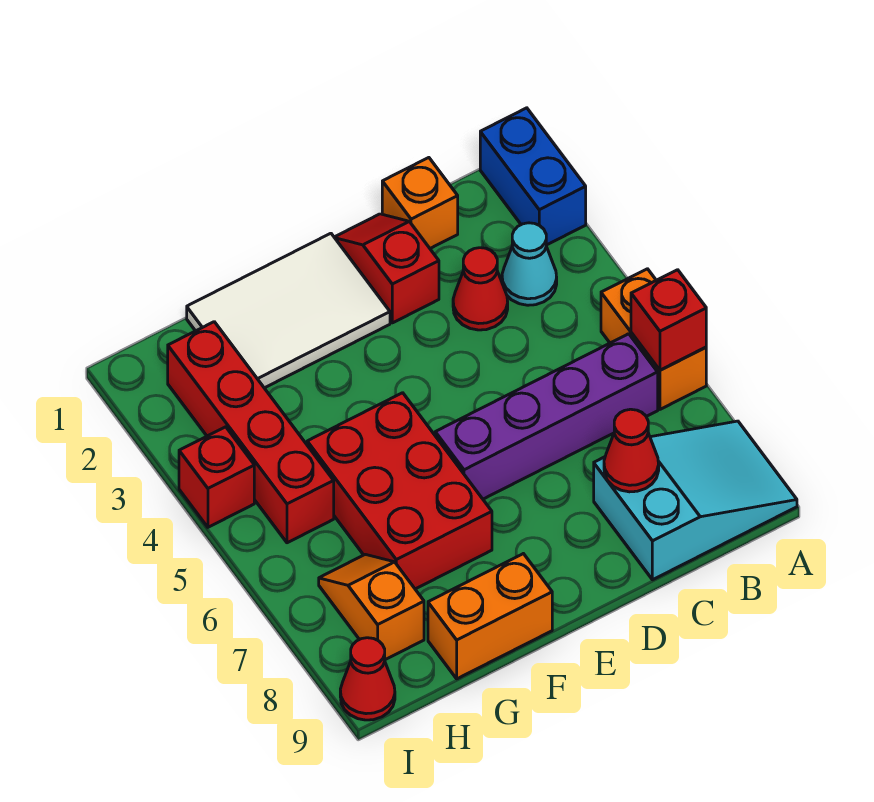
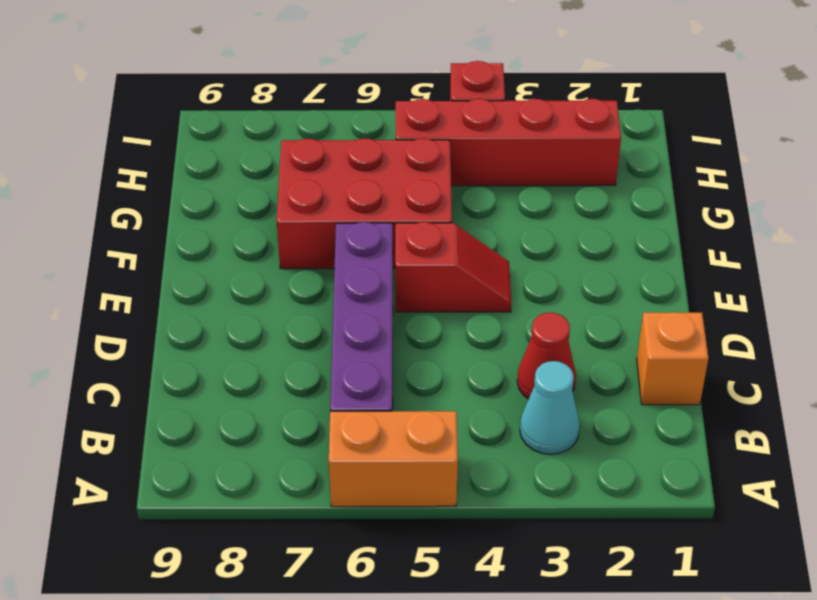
red slope E4:E5 level 1 top 5 -> red slope D1:D2 level 1 top 2
none -> blue brick A1:A2 level 1
none -> cyan slope A8:C9 level 1 top C
none -> white tile E1:G2 level 1

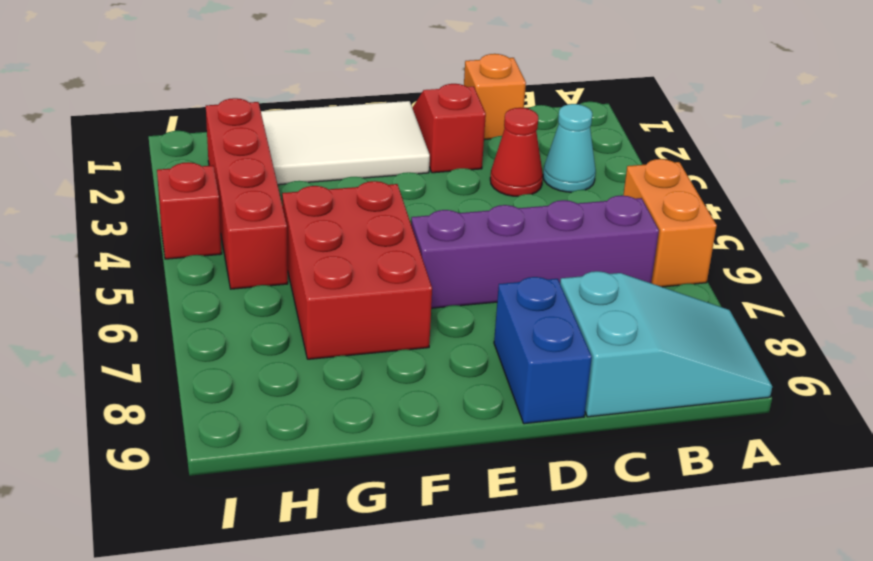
blue brick D8:D9 level 1 -> blue brick A1:A2 level 1
none -> orange brick F9:G9 level 1
none -> orange slope H7:H8 level 1 top 8
none -> red cone I9 level 1

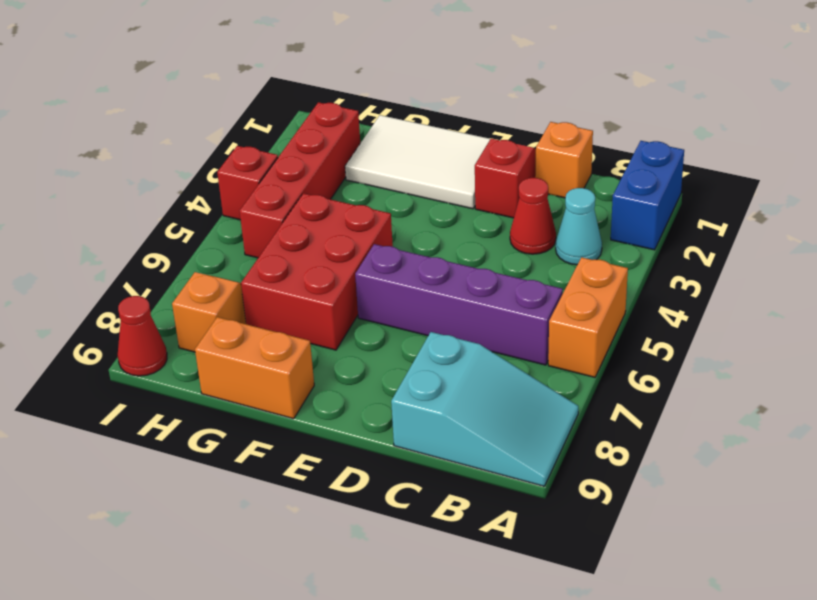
none -> red brick A6 level 2
none -> red cone C8 level 2

